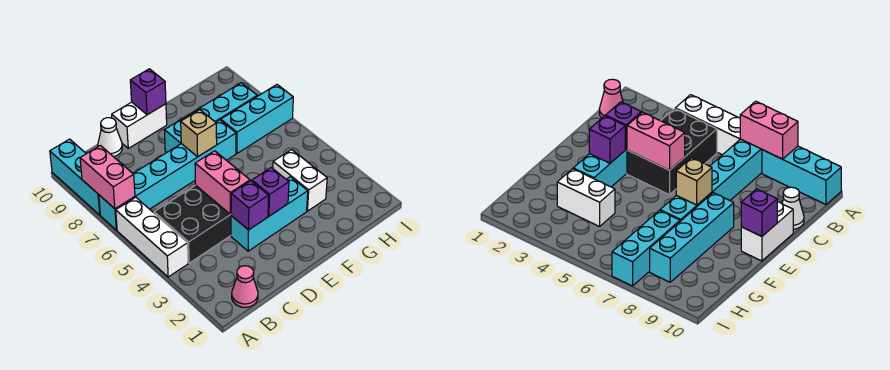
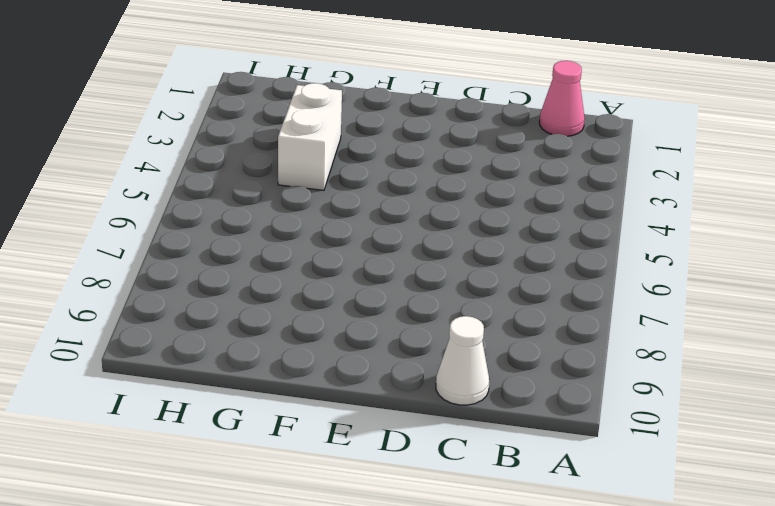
none -> white brick A4:A6 level 1
none -> cyan brick A7:F7 level 1
none -> cyan brick A8:A10 level 1

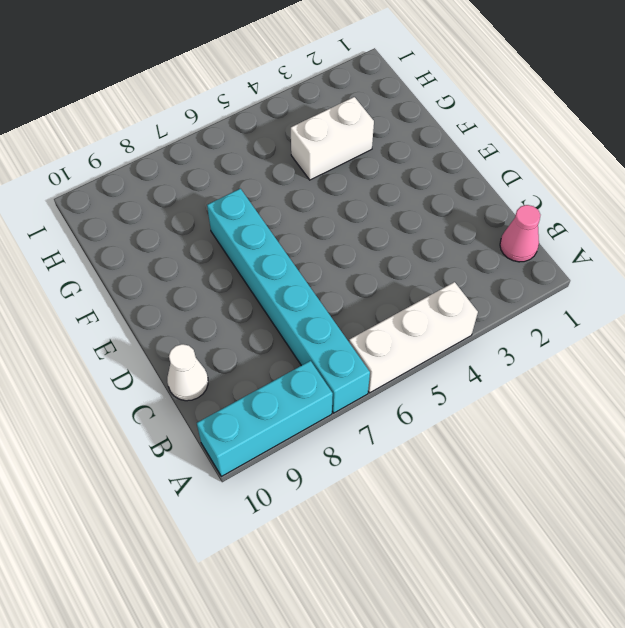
none -> black brick B4:D5 level 1
none -> cyan brick D3:F3 level 1
none -> white brick D10:E10 level 1

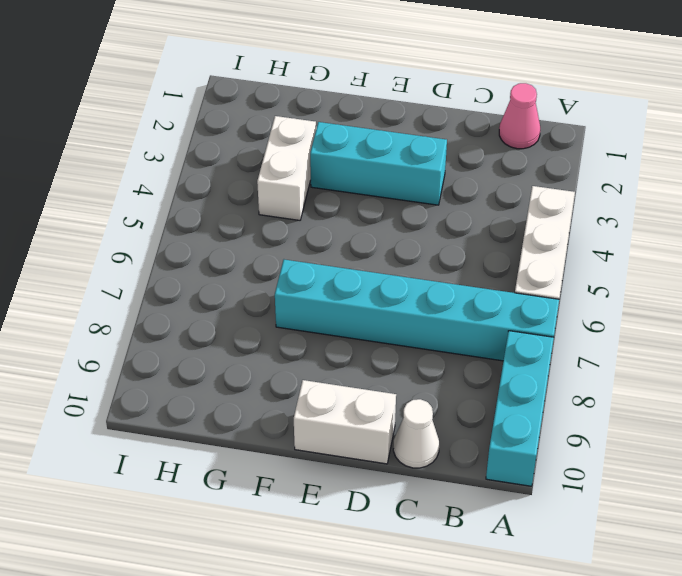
none -> black brick B4:D5 level 1
none -> cyan brick E8:H8 level 1
none -> cyan brick G7:I7 level 1

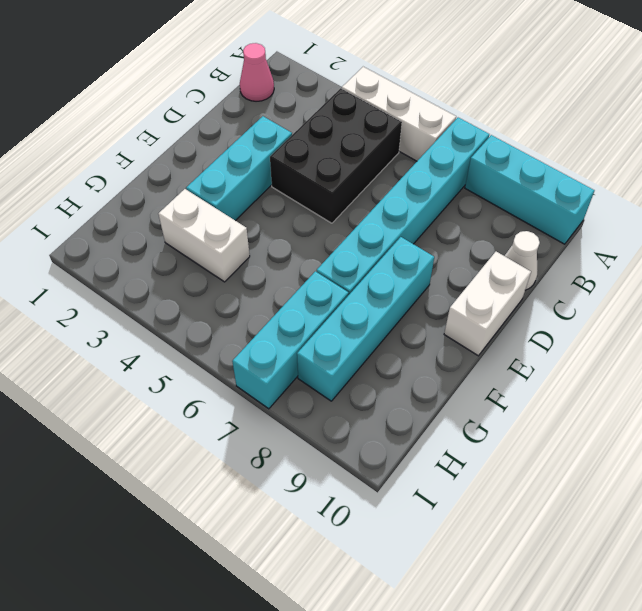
none -> pink brick A7:A8 level 2
none -> purple brick D3 level 2
none -> pink brick D4:D5 level 2

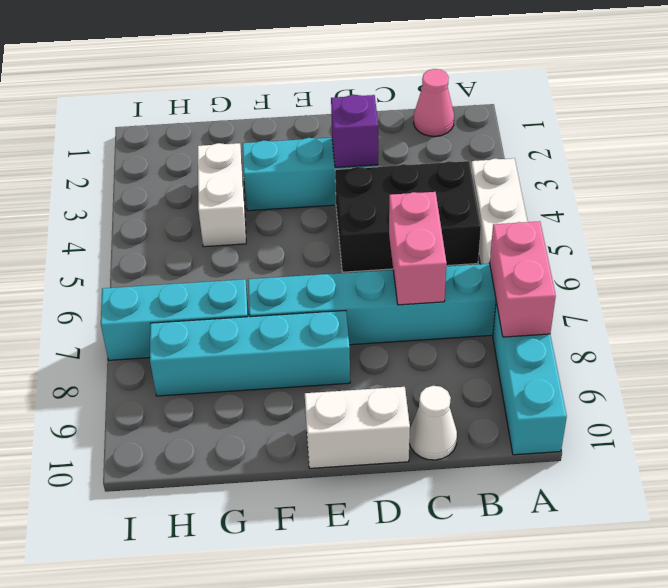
pink brick C6:C7 level 2 -> pink brick D4:D5 level 2
none -> purple brick E3 level 2
none -> tan brick E7 level 2
none -> purple brick E10 level 2

